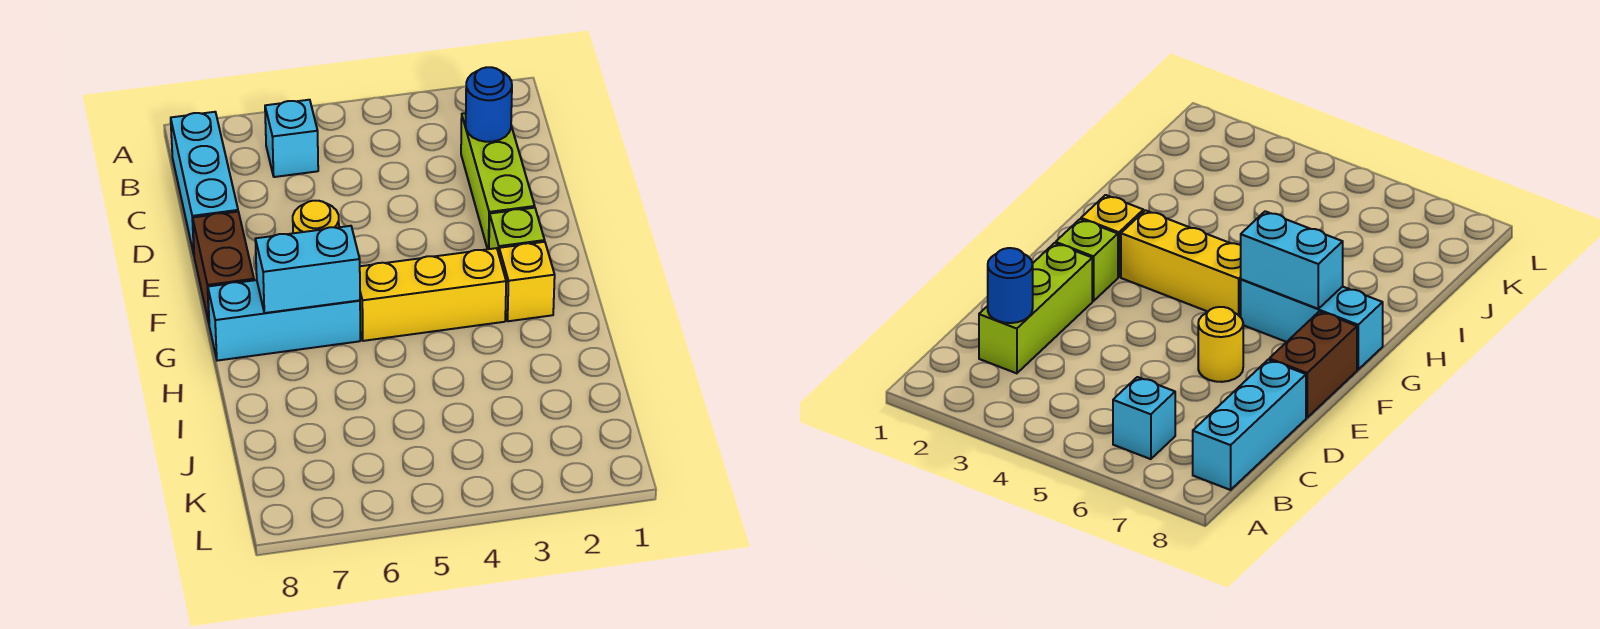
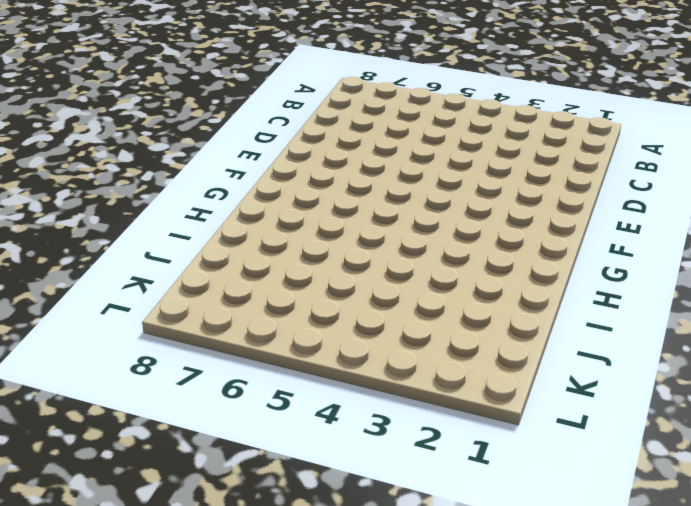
none -> cyan brick B6 level 1
none -> cyan brick B8:D8 level 1

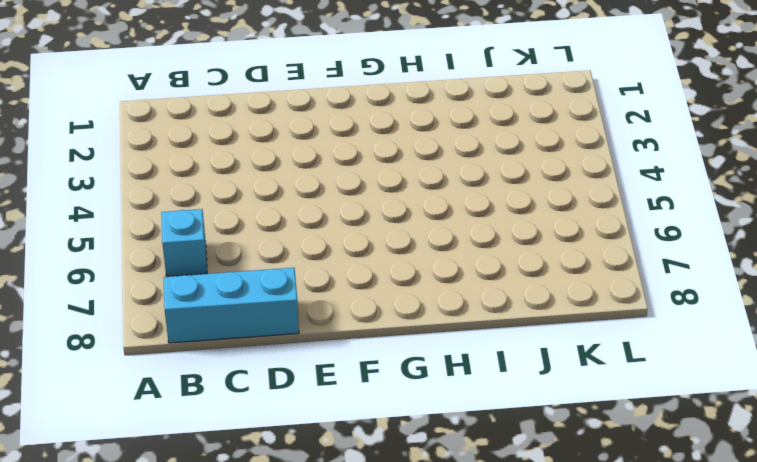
none -> lime brick C2:E2 level 1
none -> yellow round brick E6 level 1

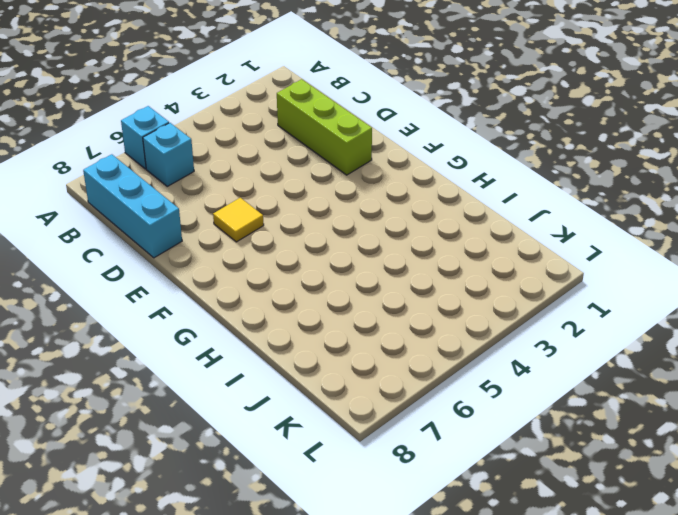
cyan brick A6 level 1 -> none
yellow tile E6 level 1 -> yellow round brick E6 level 1
none -> brown brick E8:F8 level 1
none -> lime brick F2 level 1

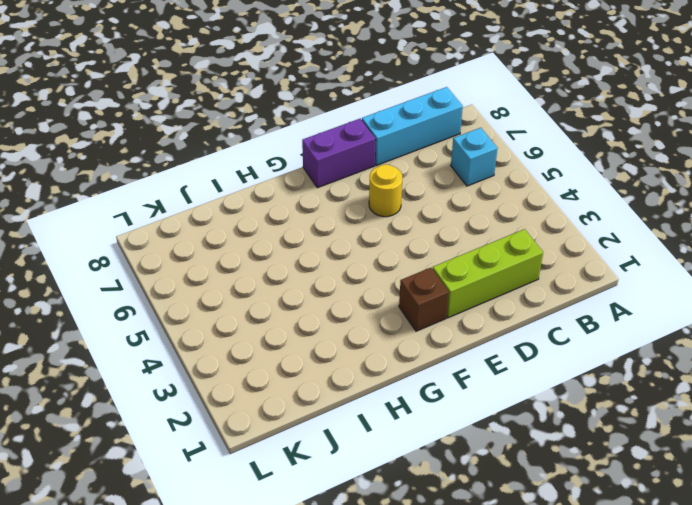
purple brick E8:F8 level 1 -> brown brick E8:F8 level 1
brown brick F2 level 1 -> lime brick F2 level 1
none -> yellow brick G2 level 1
none -> yellow brick G3:G5 level 1

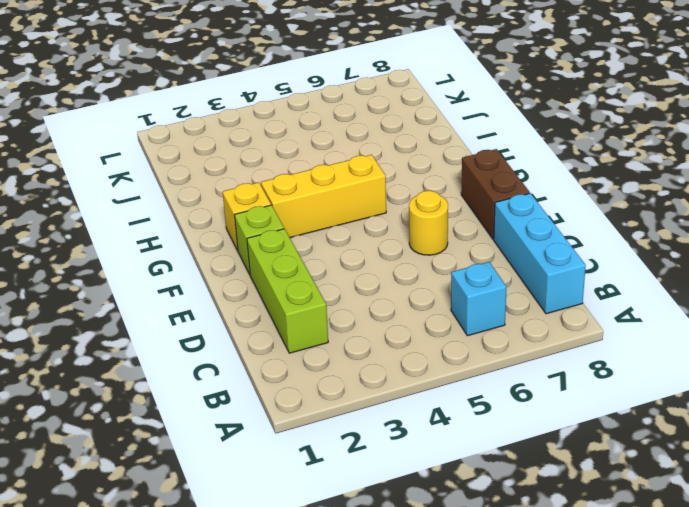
none -> cyan brick G6:G8 level 1
none -> blue round brick C2 level 2

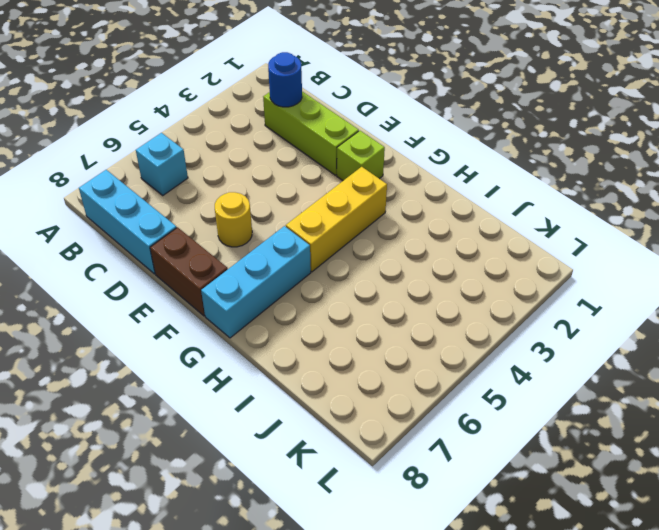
none -> yellow brick G2 level 1
none -> cyan brick G6:G7 level 2

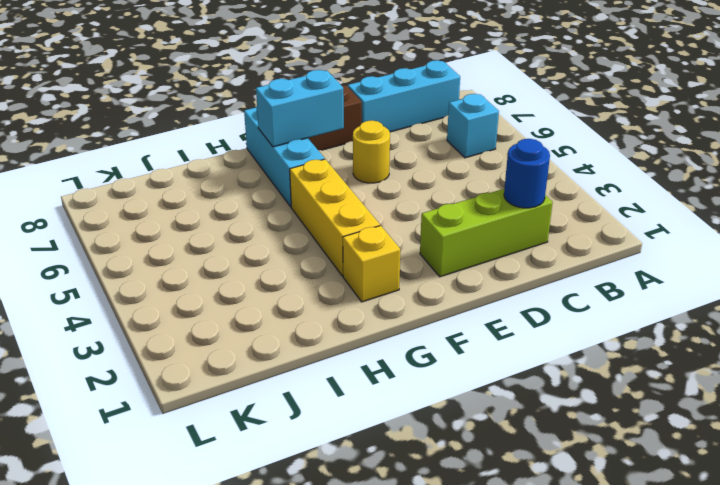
cyan brick F7:G7 level 2 -> cyan brick G6:G7 level 2
none -> lime brick F2 level 1

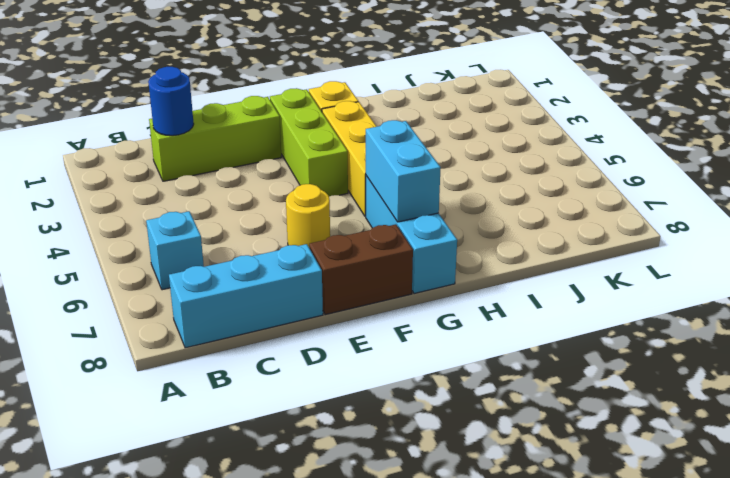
lime brick F2:F4 level 1 -> lime brick F2 level 1

